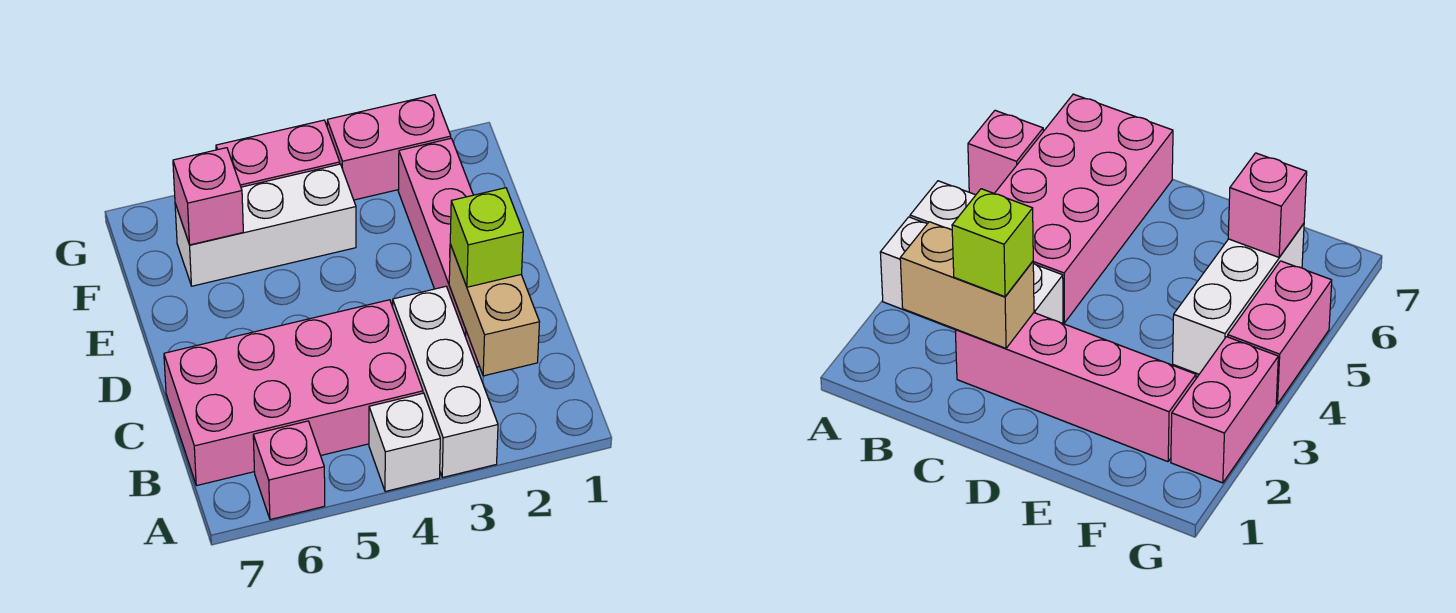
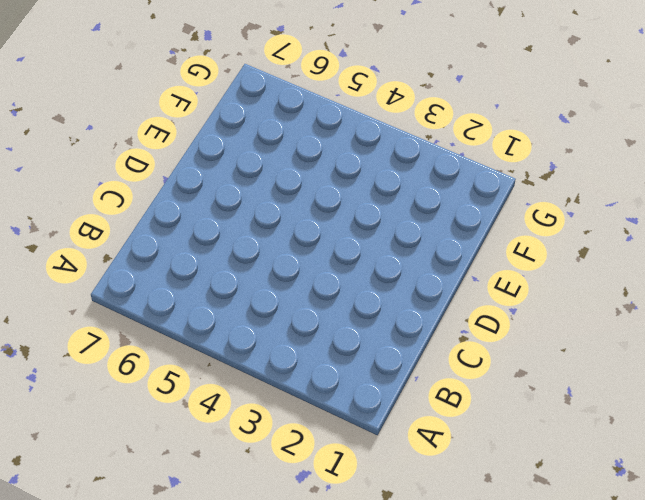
none -> white brick A3:C3 level 1
none -> white brick A4 level 1

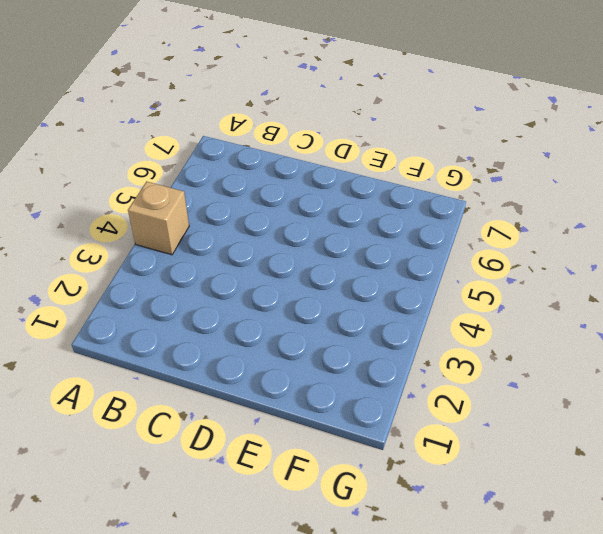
tan brick A4 level 1 -> white brick A4 level 1
none -> white brick A3:C3 level 1
none -> pink brick A6 level 1

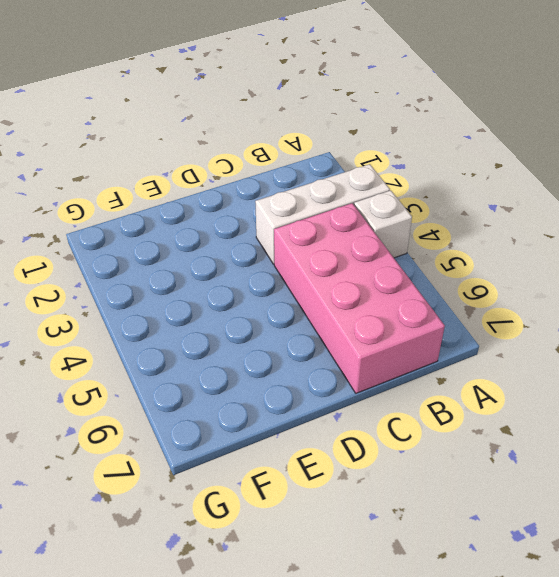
none -> pink brick A6 level 1
none -> pink brick C2:F2 level 1

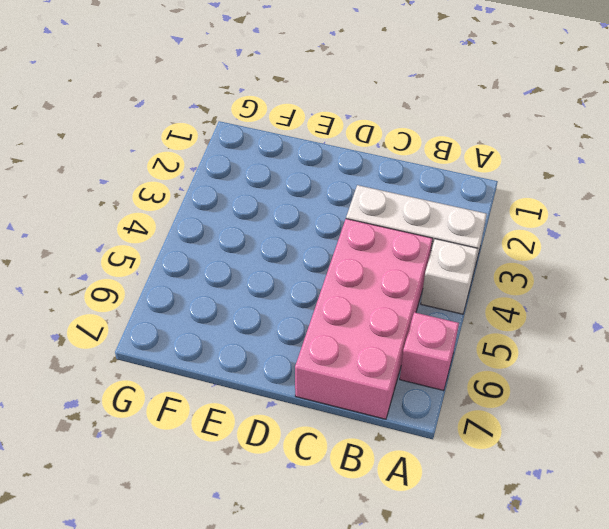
none -> pink brick C2:F2 level 1
none -> white brick F4:F6 level 1

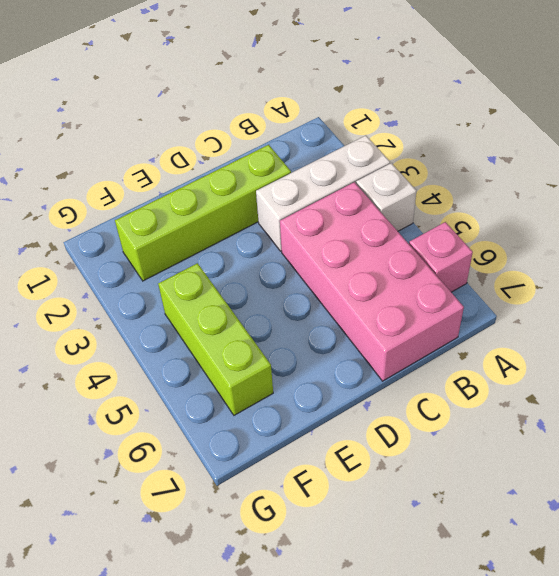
lime brick C2:F2 level 1 -> pink brick C2:F2 level 1
lime brick F4:F6 level 1 -> white brick F4:F6 level 1
none -> pink brick G2:G3 level 1
none -> pink brick G4:G5 level 1

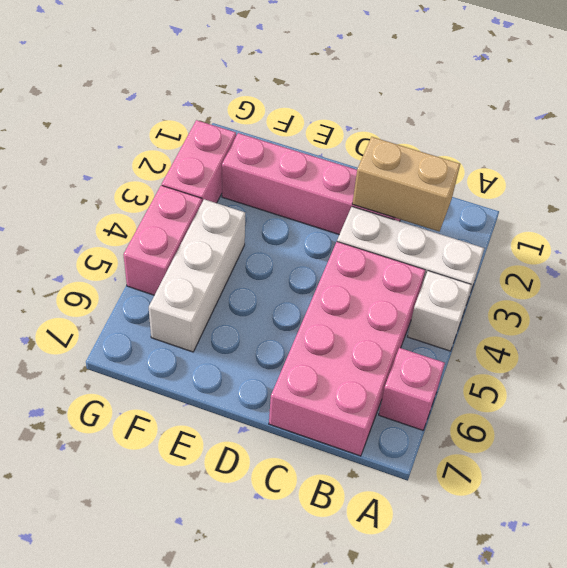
none -> pink brick F6 level 2
none -> lime brick C2 level 3

